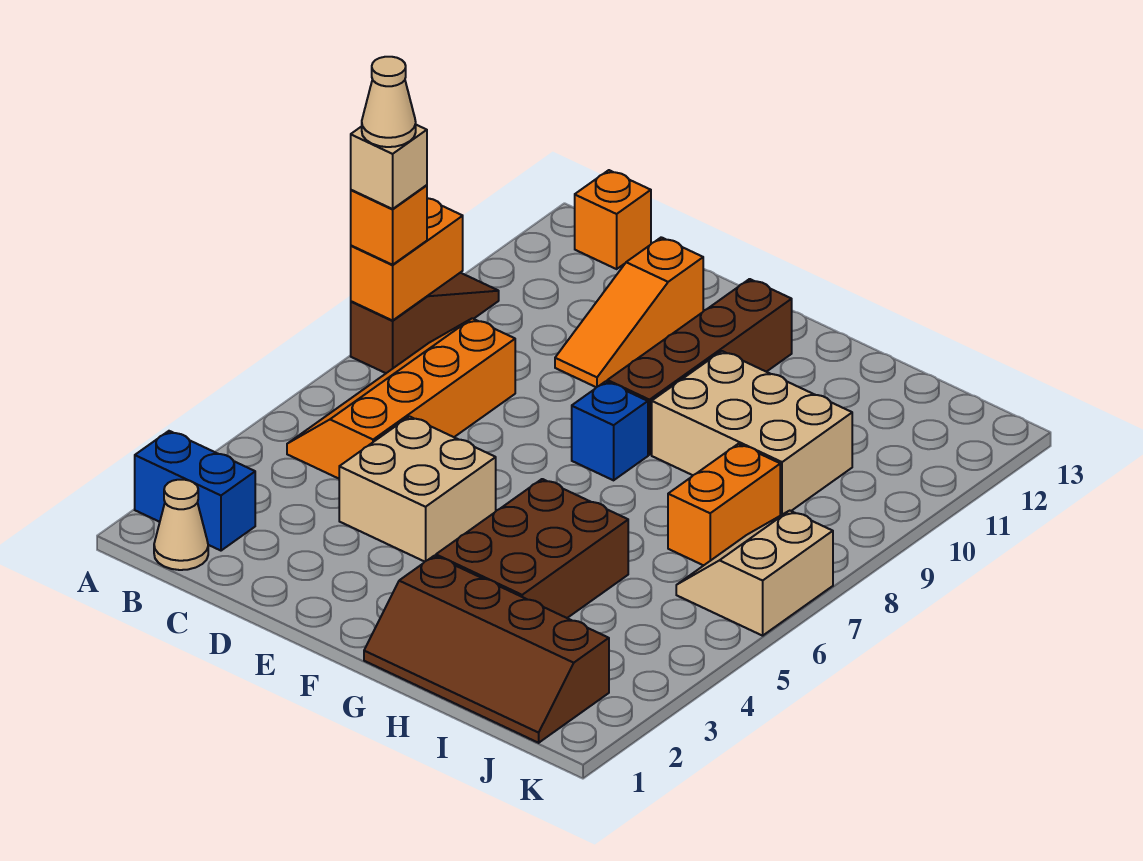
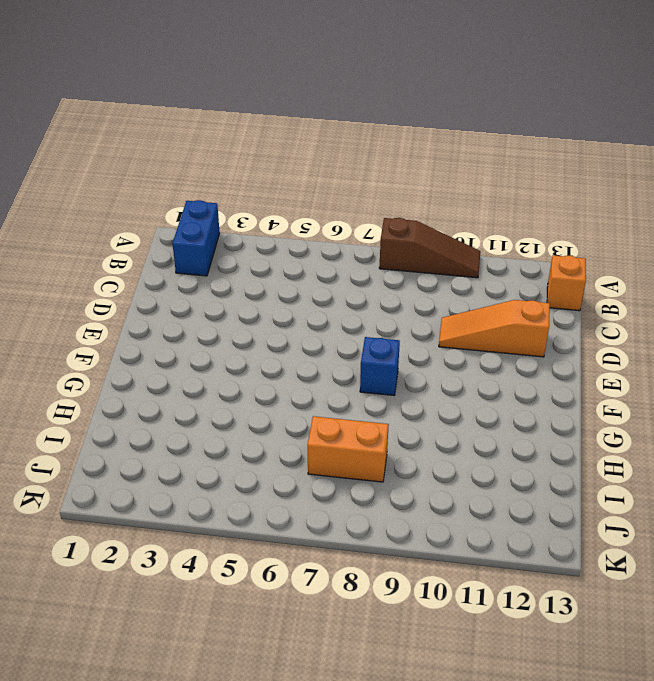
none -> tan cone B1 level 1
none -> orange slope B5:C8 level 1 top C
none -> tan brick D4:E5 level 1

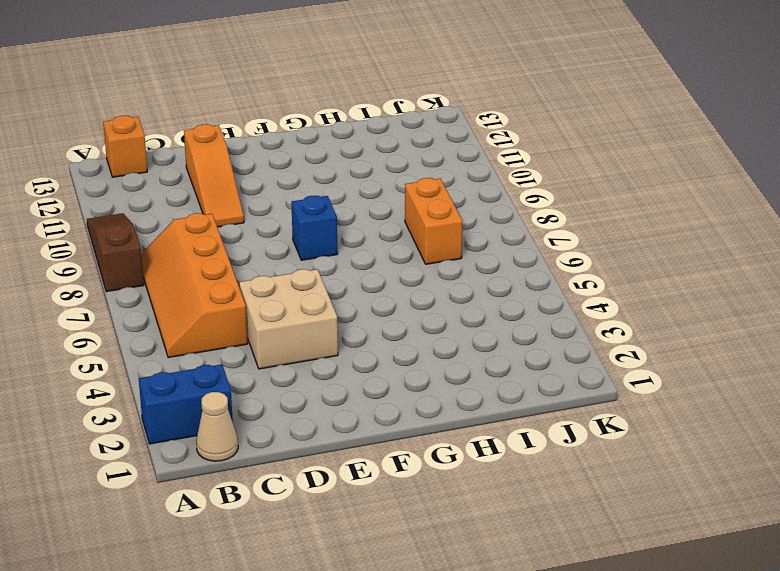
none -> brown brick F9:F12 level 1
none -> brown slope G1:J2 level 1 top 2
none -> brown brick G3:H5 level 1

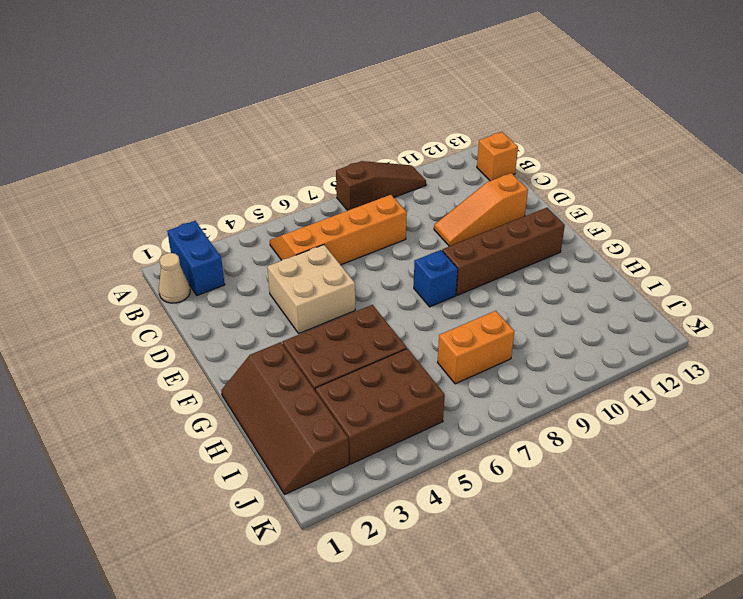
brown brick I3:J5 level 1 -> none
none -> tan brick G9:I10 level 1
none -> tan slope J6:K7 level 1 top K
none -> orange brick A8:A9 level 2

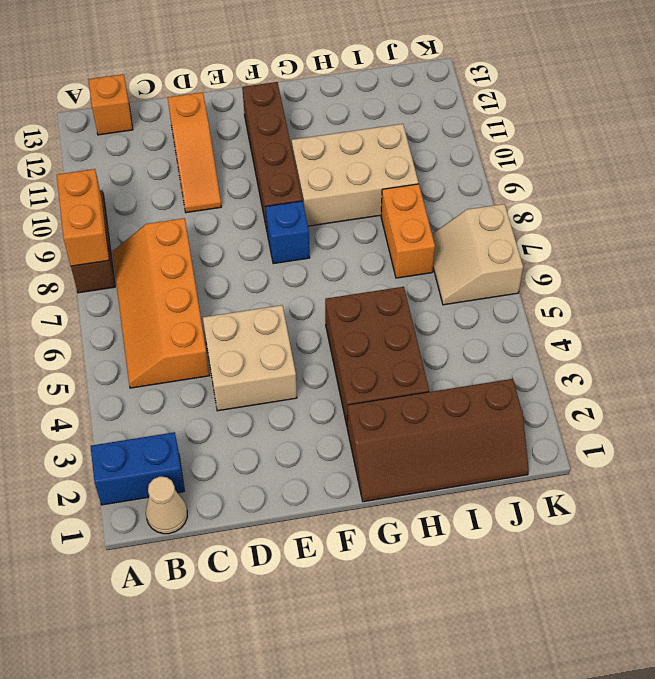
none -> orange brick A8 level 3
none -> tan brick A8 level 4
none -> tan cone A8 level 5

